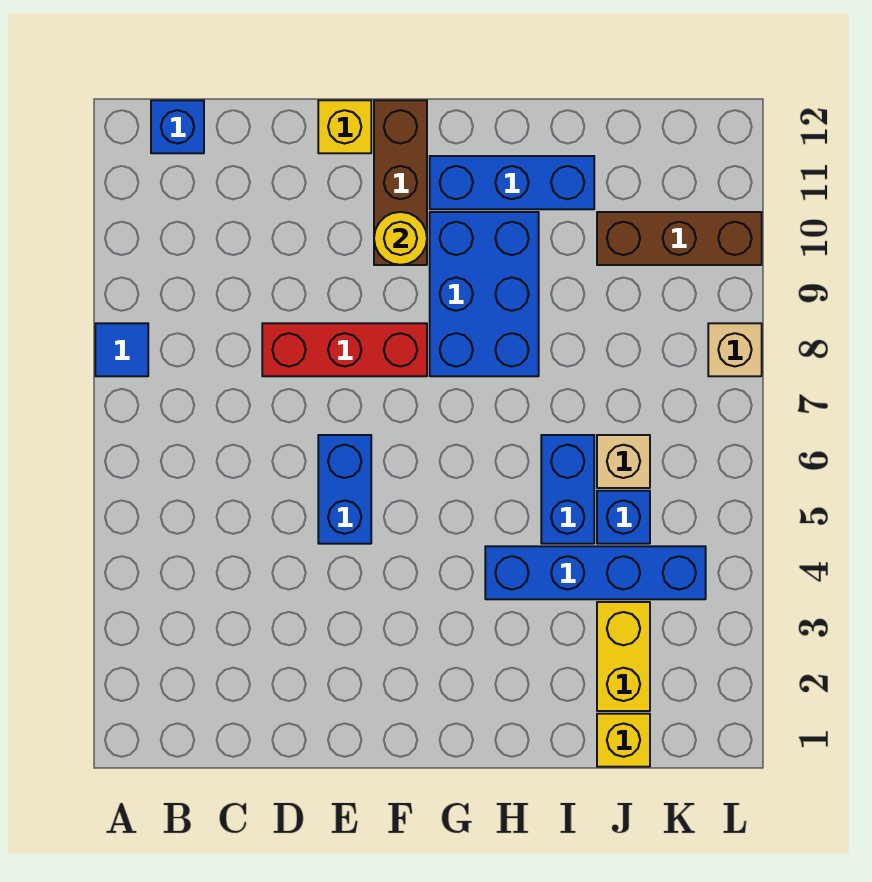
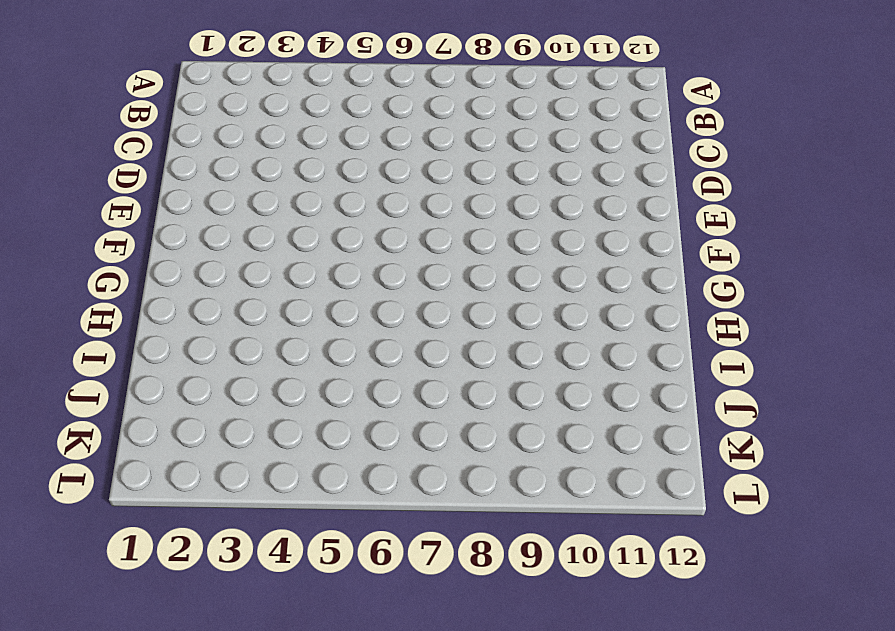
none -> blue tile A8 level 1
none -> blue brick B12 level 1
none -> red brick D8:F8 level 1

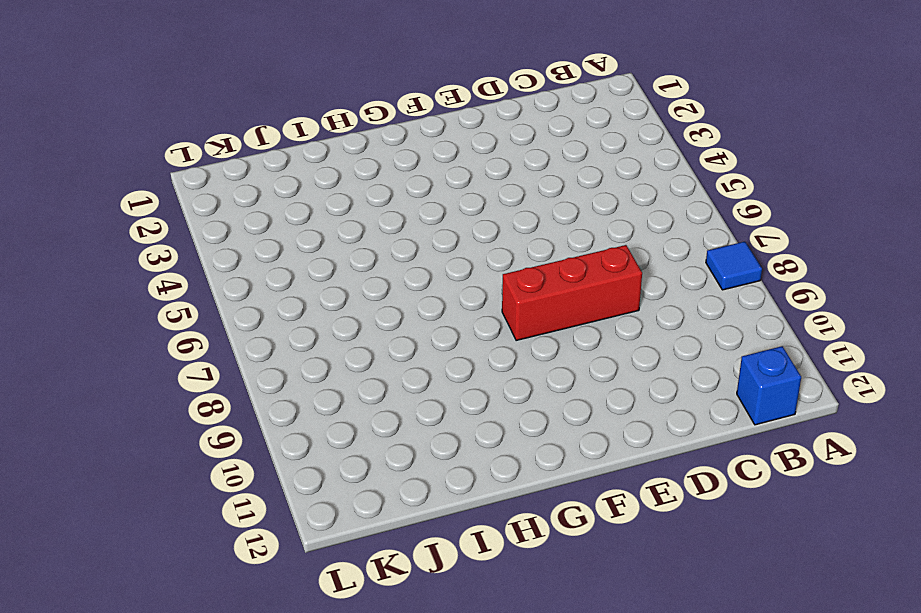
none -> blue brick E5:E6 level 1
none -> yellow brick E12 level 1
none -> brown brick F10:F12 level 1

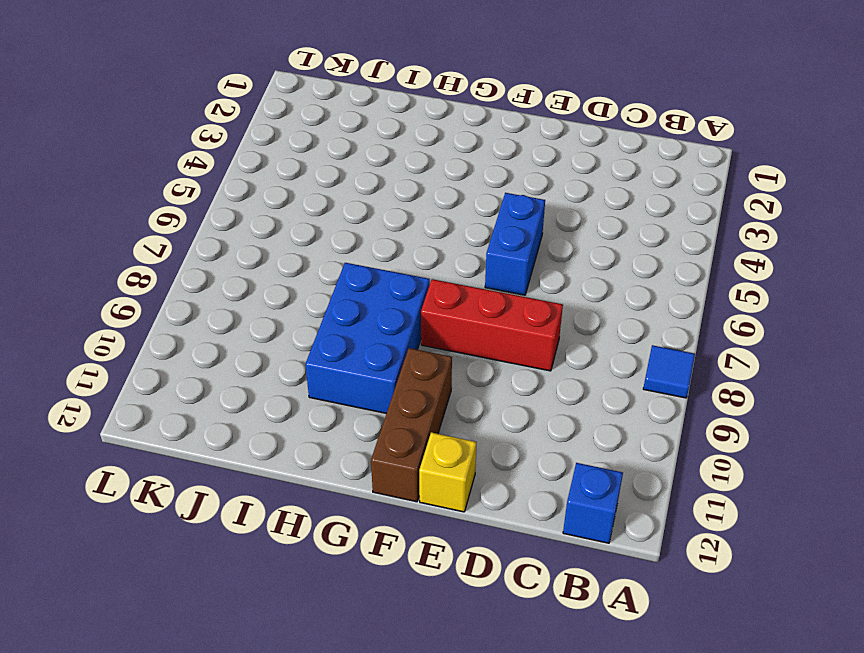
none -> blue brick G11:I11 level 1
none -> blue brick H4:K4 level 1
none -> blue brick I5:I6 level 1

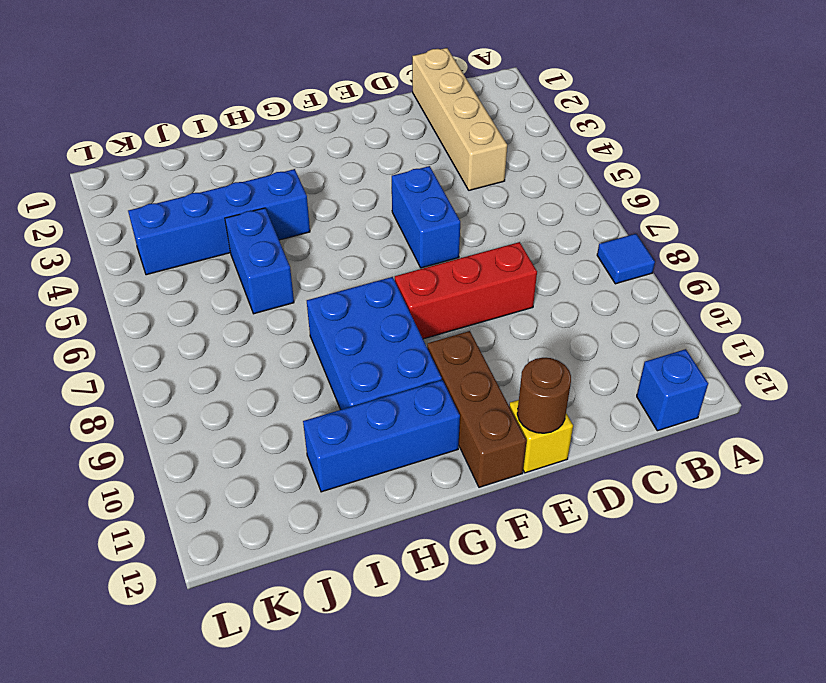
tan brick C1:C4 level 1 -> none
brown round brick E12 level 2 -> none
none -> yellow brick J1 level 1
none -> yellow brick J2:J3 level 1
none -> blue brick J5 level 1

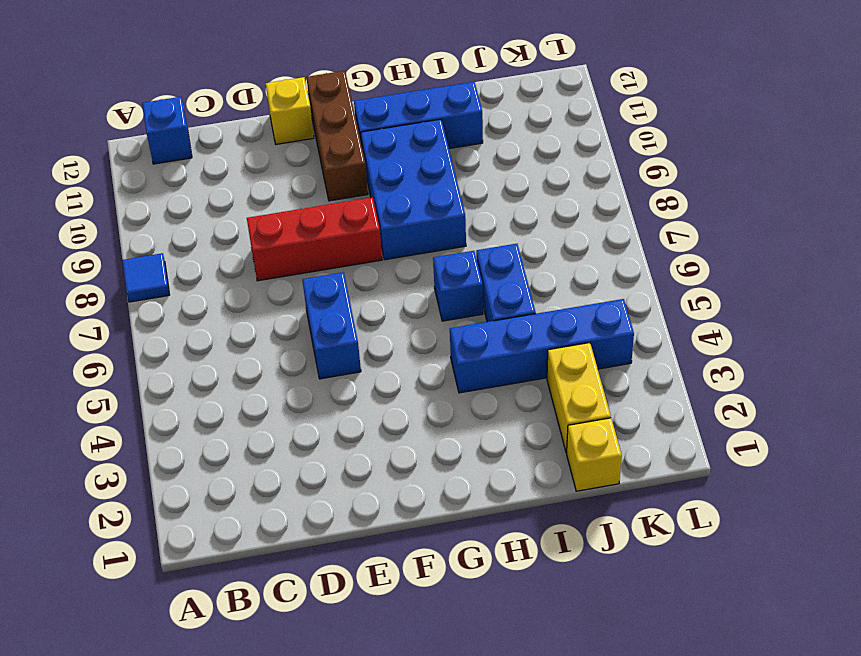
blue brick H6 level 1 -> blue brick J5 level 1
none -> tan brick J6 level 1
none -> brown brick J10:L10 level 1
none -> tan brick L8 level 1

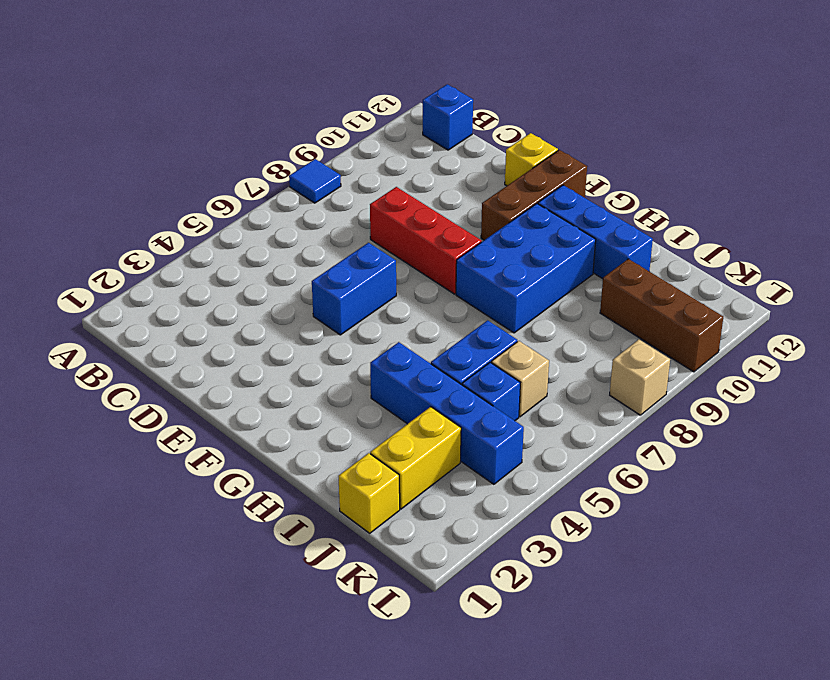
none -> yellow round brick F10 level 2

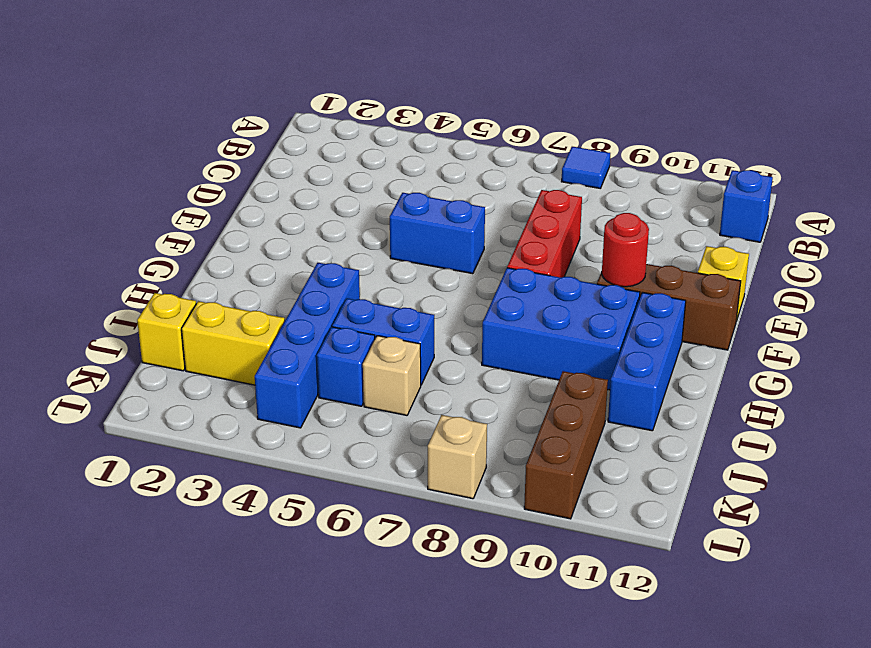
red round brick F10 level 2 -> yellow round brick F10 level 2

